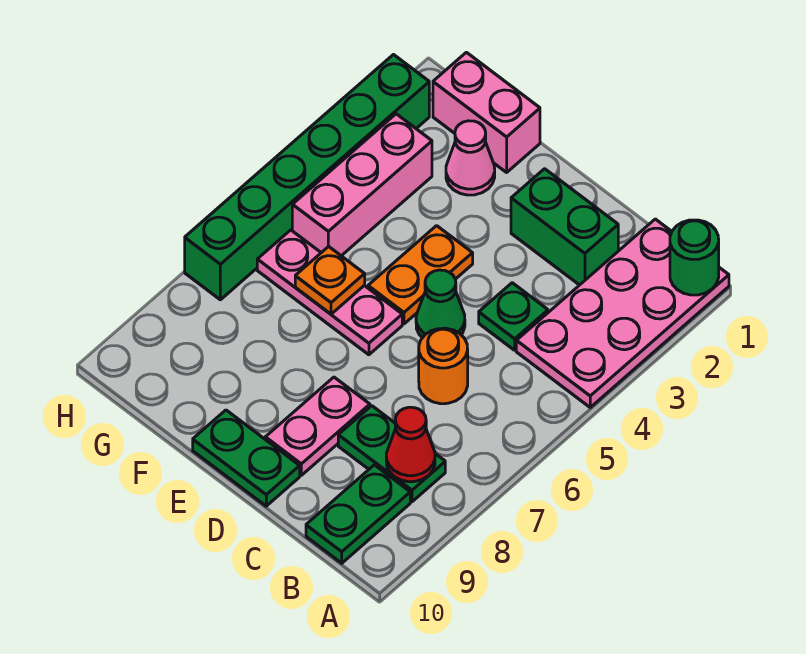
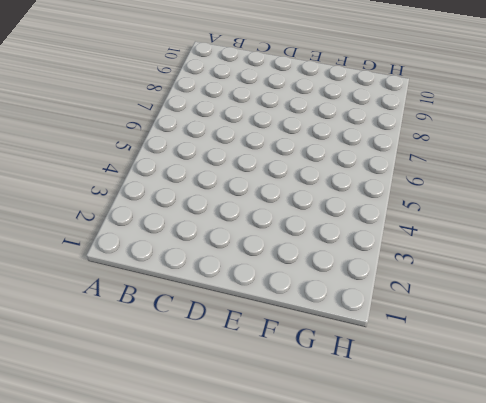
none -> pink plate A1:B4 level 1
none -> green plate B8:C8 level 1
none -> green plate B9:B10 level 1

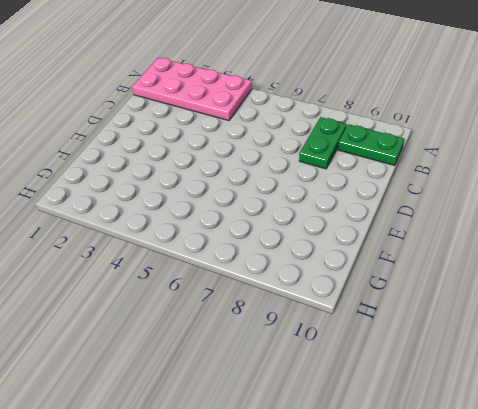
none -> green brick C2:D2 level 1
none -> green plate C4 level 1
none -> orange round brick C6 level 1

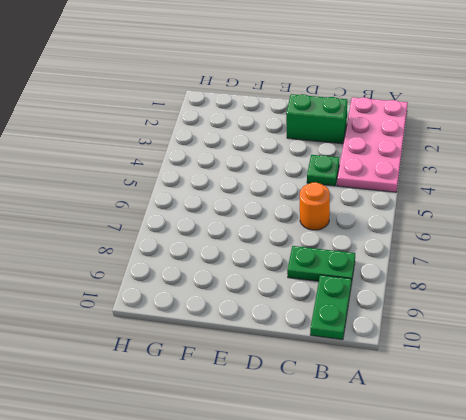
none -> green cone D5 level 1
none -> pink plate D8:D9 level 1
none -> green plate D10:E10 level 1

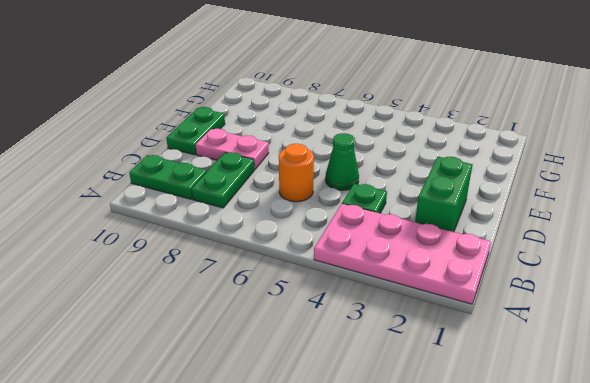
none -> orange plate E4:E5 level 1
none -> pink plate E6:G6 level 1
none -> pink brick F1:G1 level 1

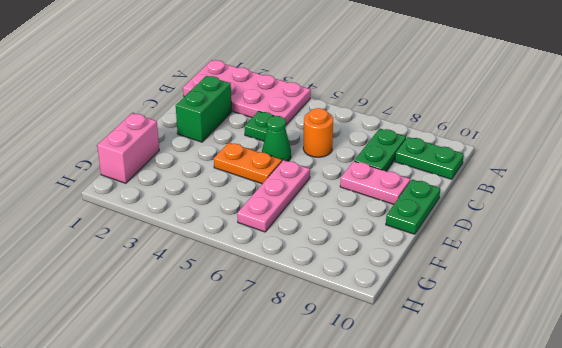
none -> pink cone F2 level 1
none -> pink brick G3:G5 level 1
none -> green brick H2:H7 level 1

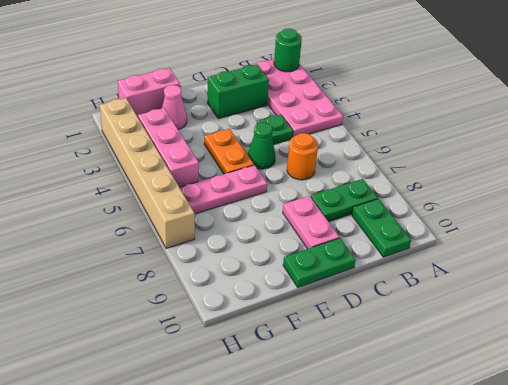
tan brick H2:H7 level 1 -> green brick H2:H7 level 1
none -> red cone B8 level 2
none -> orange plate F6 level 2

